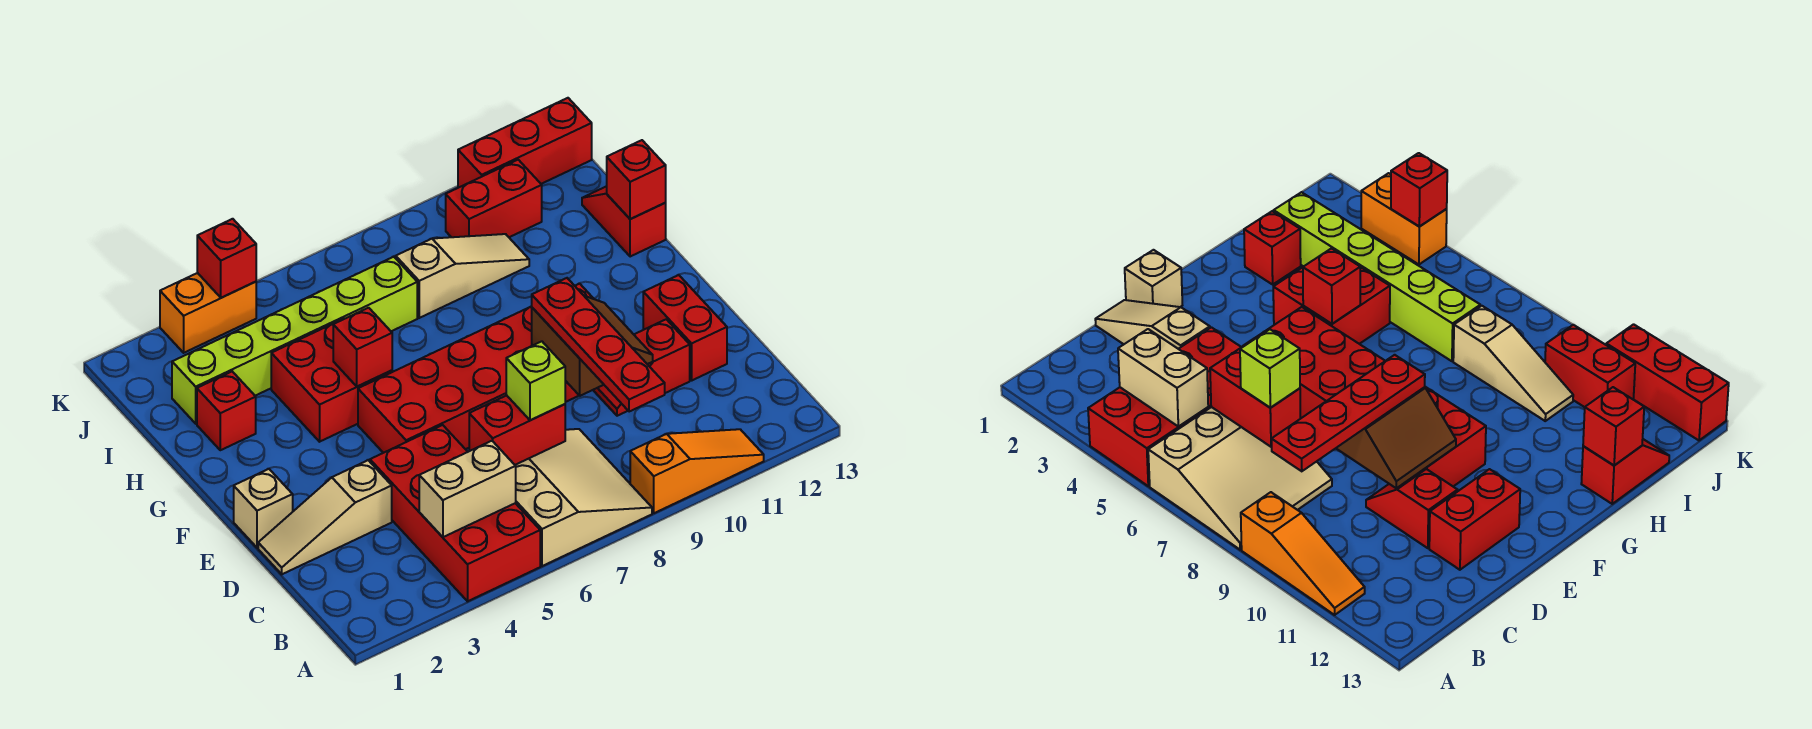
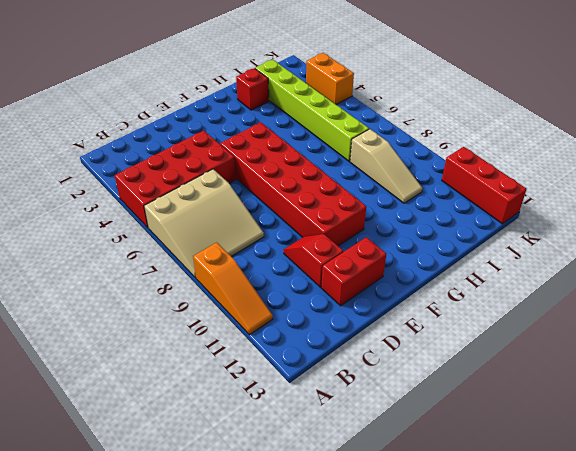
none -> tan slope D1:D3 level 1 top 3
none -> tan brick E1 level 1
none -> red brick G4:H5 level 1

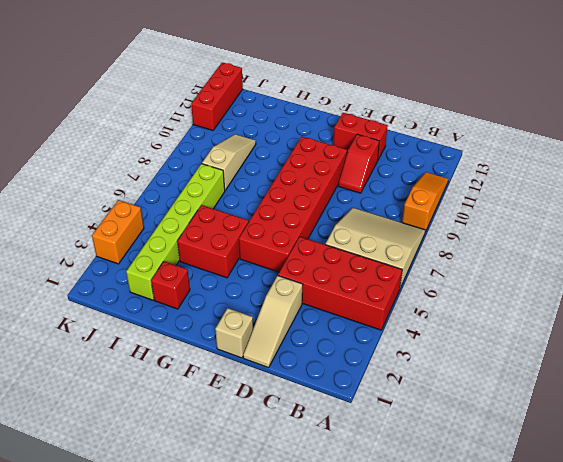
none -> red slope H13:I13 level 1 top H
none -> red brick J10:J11 level 1
none -> tan brick B4:B5 level 2

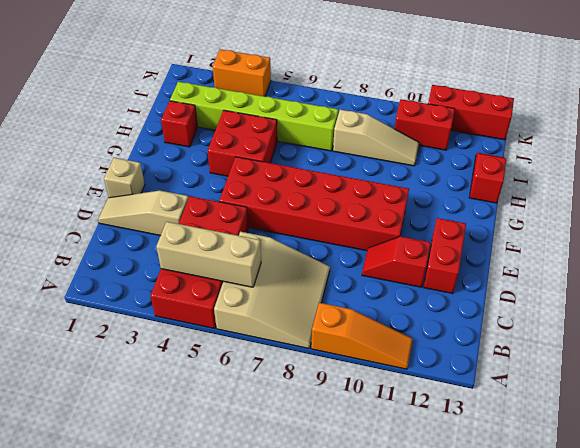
tan brick B4:B6 level 2 -> tan brick B4:B5 level 2
none -> red brick C6:C7 level 2
none -> brown slope D9:E10 level 2 top 9
none -> red brick G5 level 2

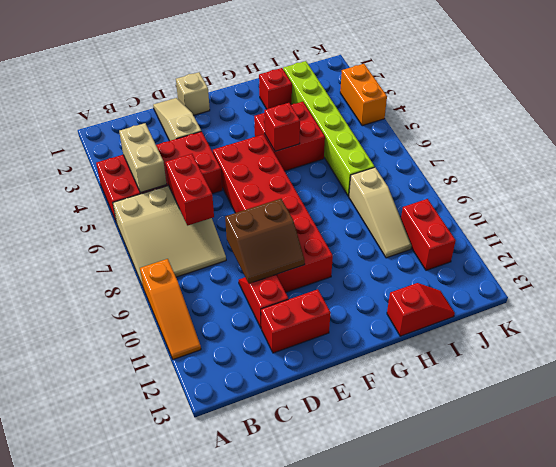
none -> red brick K11:K13 level 1
none -> red brick H13 level 2
none -> red brick K4 level 2

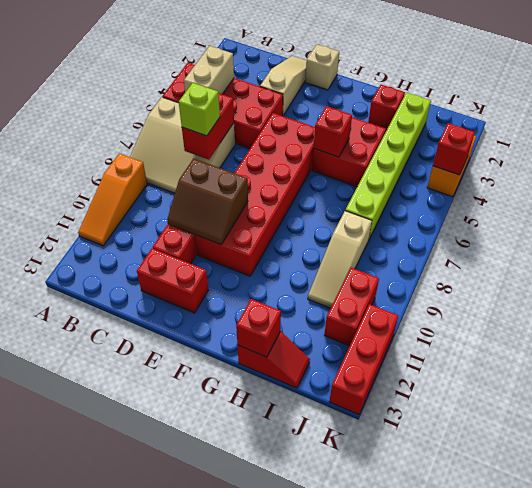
none -> red plate B9:E9 level 3

